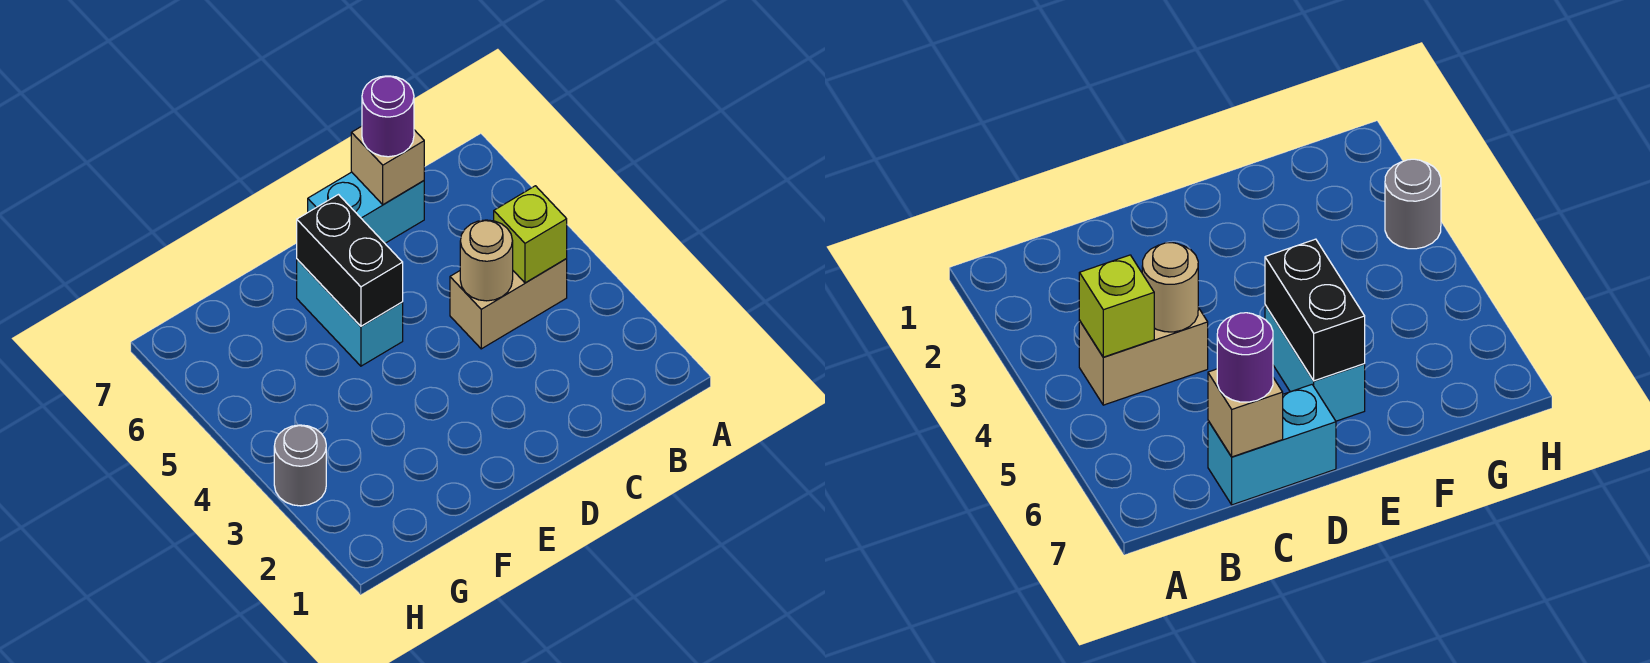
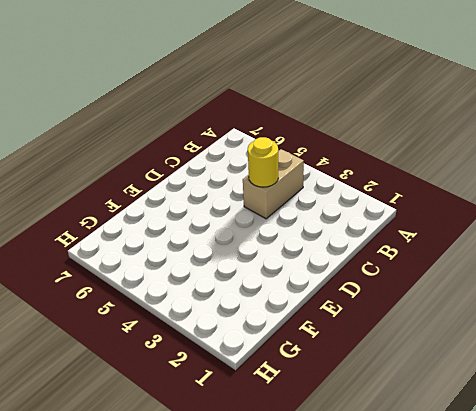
yellow round brick C4 level 2 -> tan round brick C4 level 2
none -> cyan brick C7:D7 level 1
none -> cyan brick E5:E6 level 1

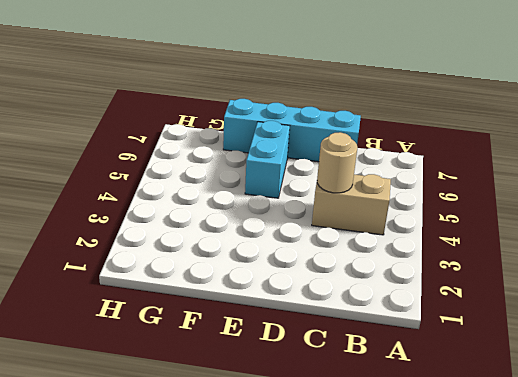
cyan brick C7:F7 level 1 -> cyan brick C7:D7 level 1
none -> grey round brick H3 level 1
none -> lime brick B4 level 2

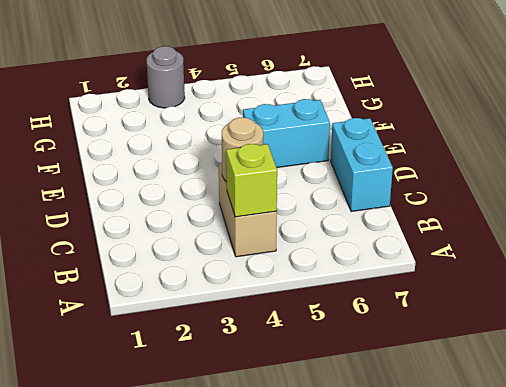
none -> tan brick C7 level 2
none -> black brick E5:E6 level 2

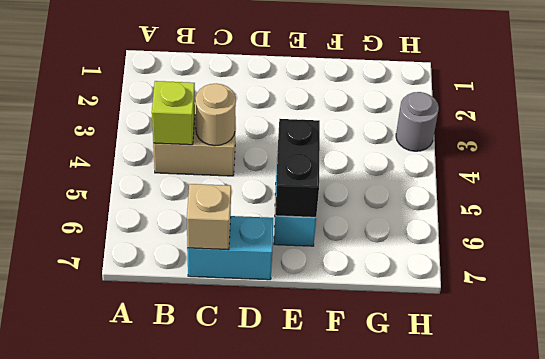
none -> purple round brick C7 level 3

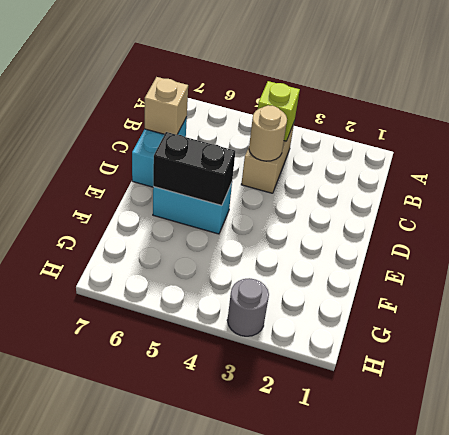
none -> purple round brick C7 level 3

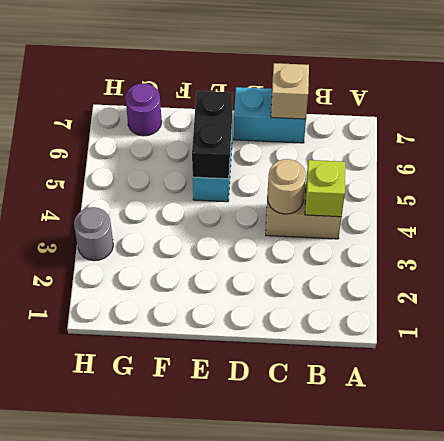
purple round brick G7 level 1 -> purple round brick C7 level 3

